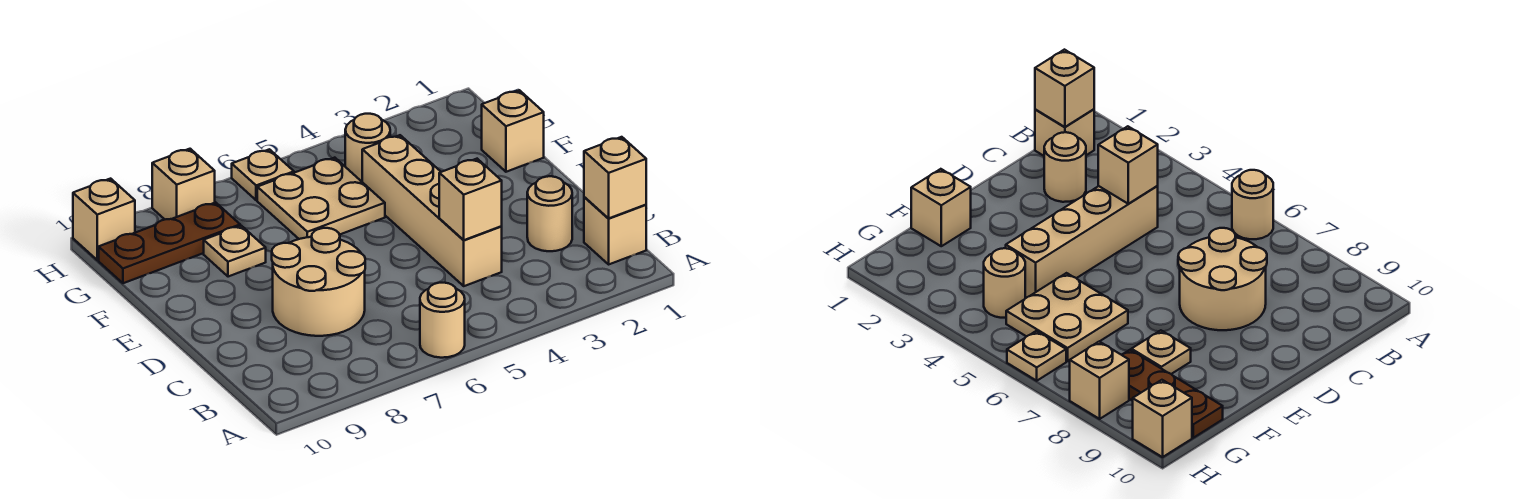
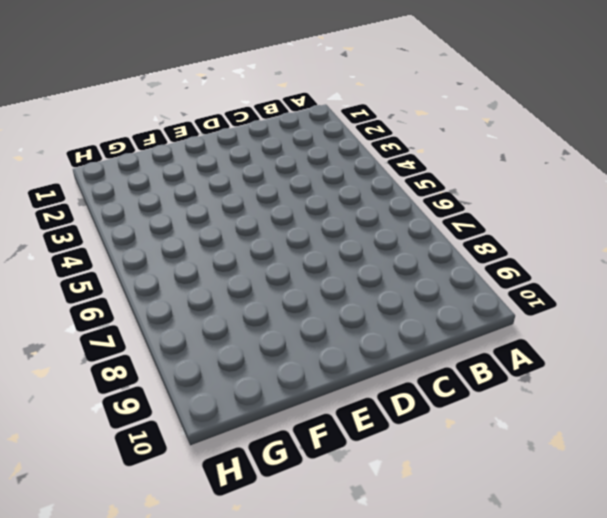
none -> tan round brick A6 level 1
none -> tan brick B1 level 1
none -> tan round brick C2 level 1

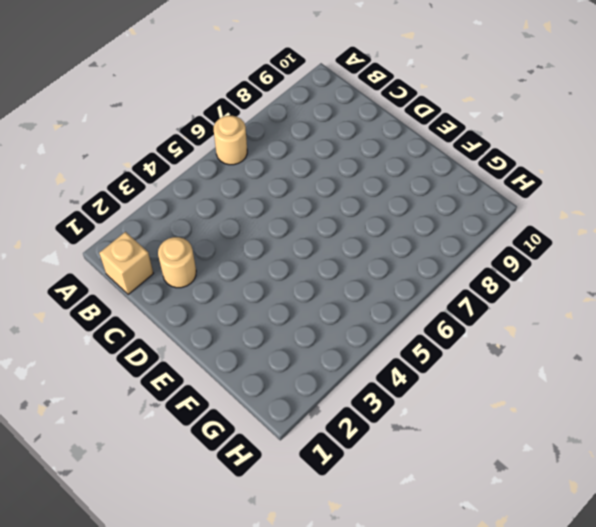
none -> tan brick C4:F4 level 1
none -> tan round brick C7:D8 level 1
none -> tan brick F1 level 1

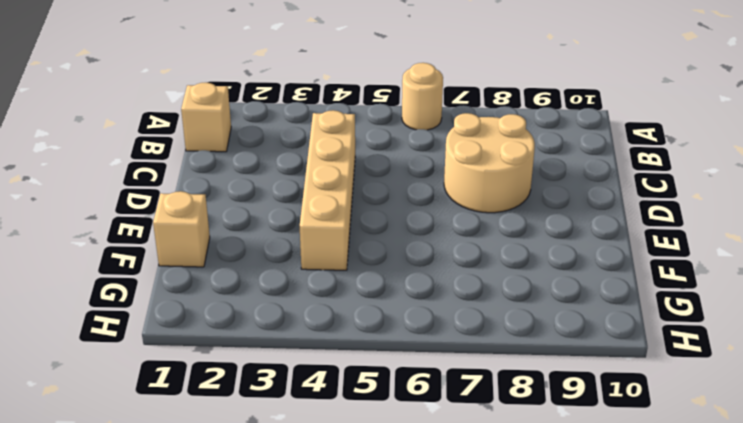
none -> tan round brick C2 level 1
none -> tan plate F5:G6 level 1
none -> tan plate F8 level 1

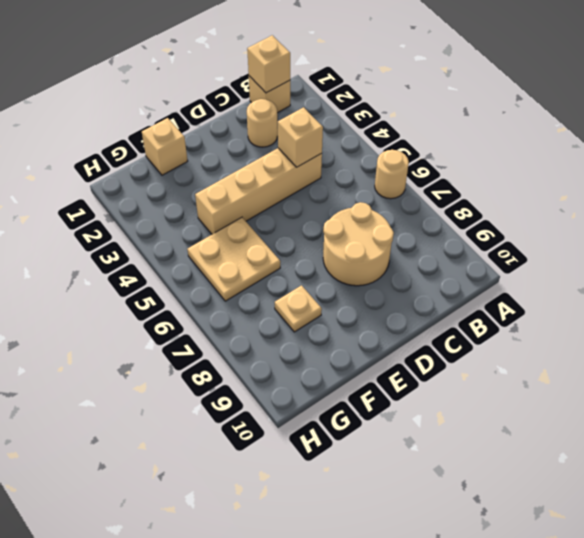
none -> tan round brick G4 level 1
none -> brown plate G8:G10 level 1
none -> tan plate H6 level 1

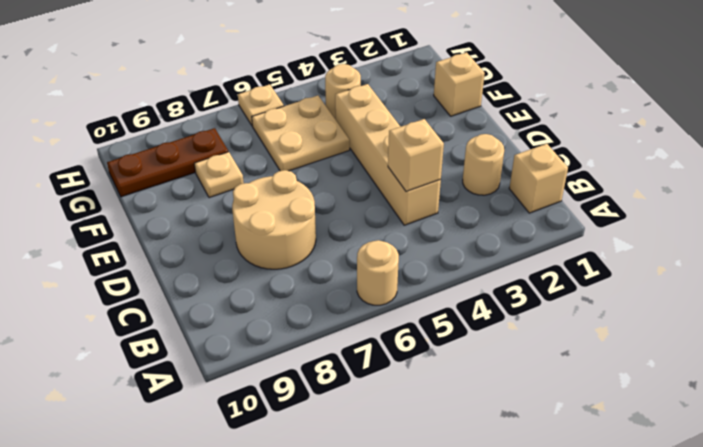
none -> tan brick H8 level 1
none -> tan brick H10 level 1
none -> tan brick B1 level 2

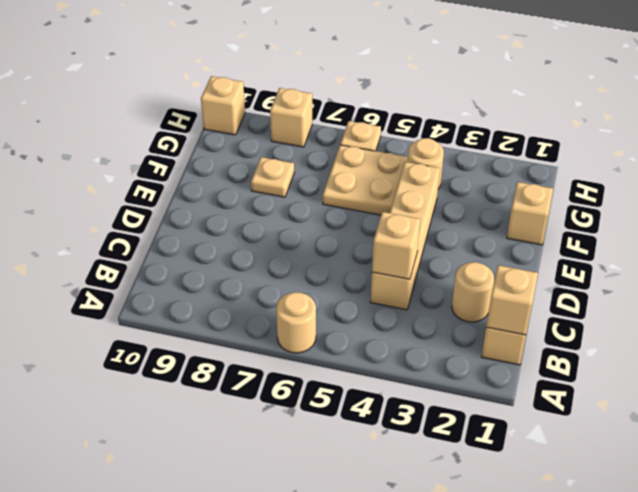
none -> tan round brick C7:D8 level 1
none -> brown plate G8:G10 level 1

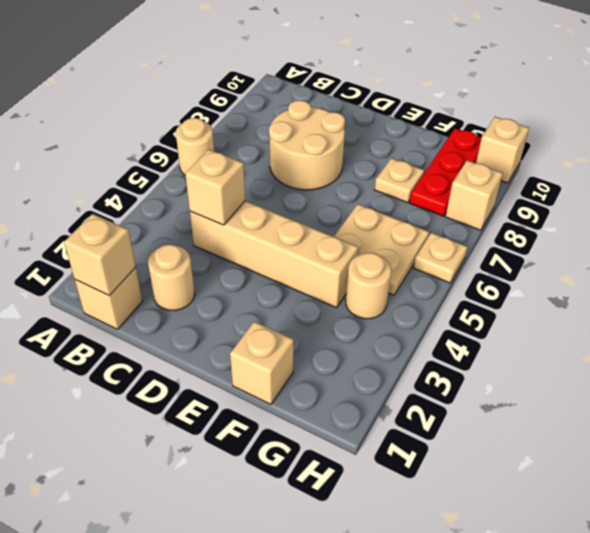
red plate G8:G10 level 1 -> brown plate G8:G10 level 1

